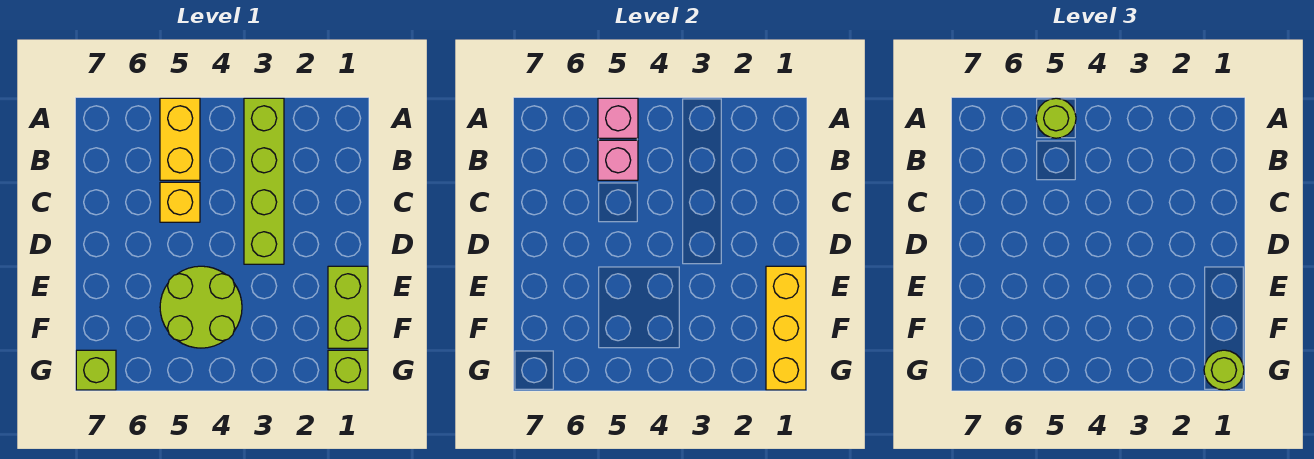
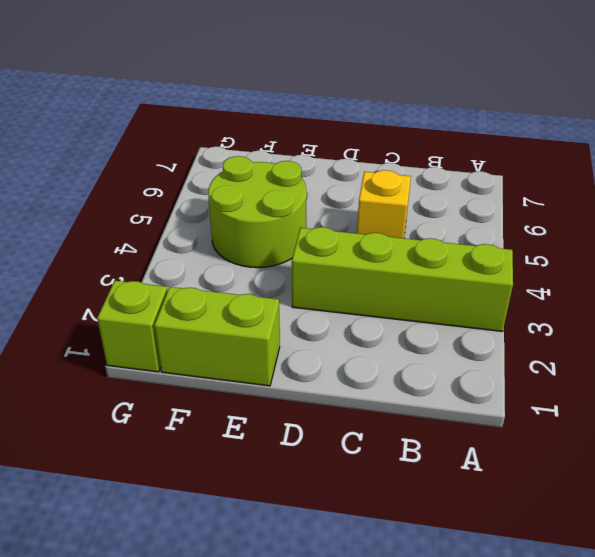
none -> yellow brick A5:B5 level 1
none -> lime brick G7 level 1
none -> pink brick A5 level 2

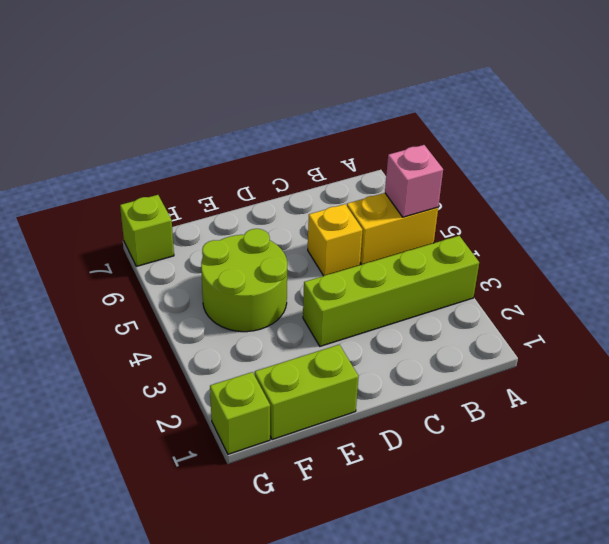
none -> pink brick B5 level 2
none -> yellow brick E1:G1 level 2
none -> lime round brick A5 level 3

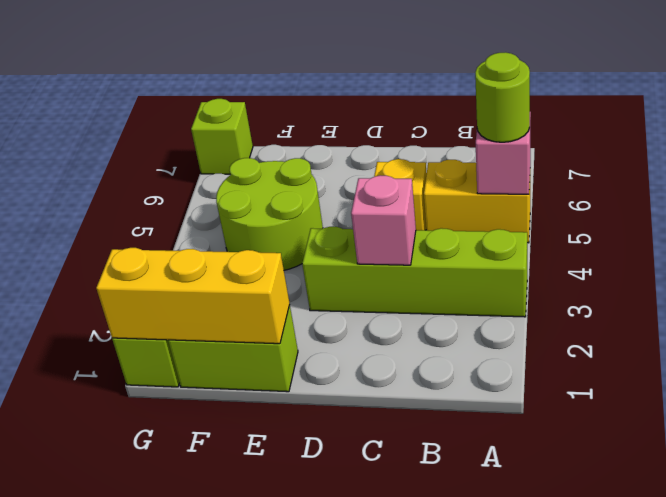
pink brick C3 level 2 -> pink brick B5 level 2
none -> lime round brick G1 level 3

